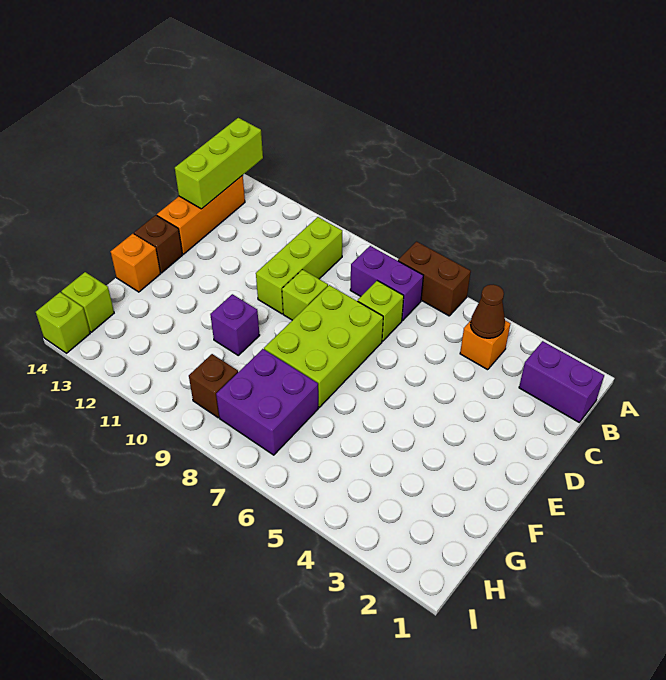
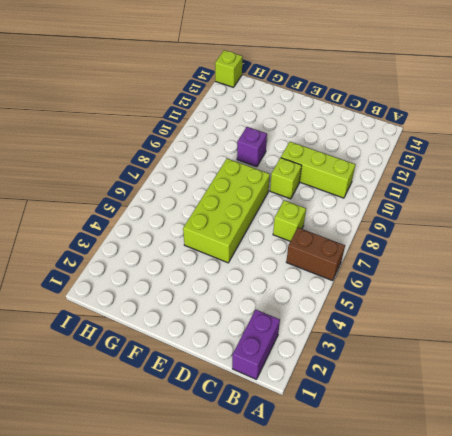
brown brick A6:B6 level 1 -> brown brick A6:A7 level 1
lime brick E5:F8 level 1 -> lime brick D7:F8 level 1
none -> orange brick B4 level 1
none -> purple brick B7:B8 level 1
none -> orange brick B14:D14 level 1

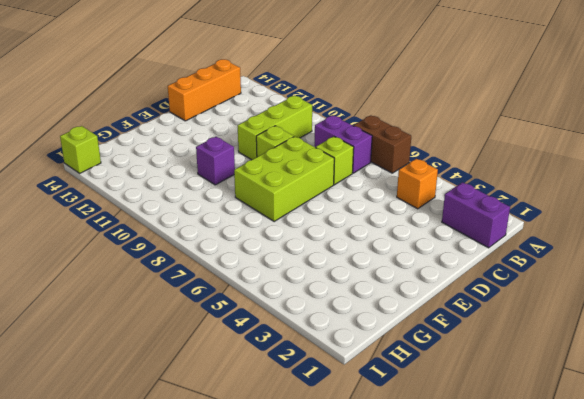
none -> brown brick E14 level 1
none -> orange brick F14 level 1
none -> purple brick G7:H8 level 1

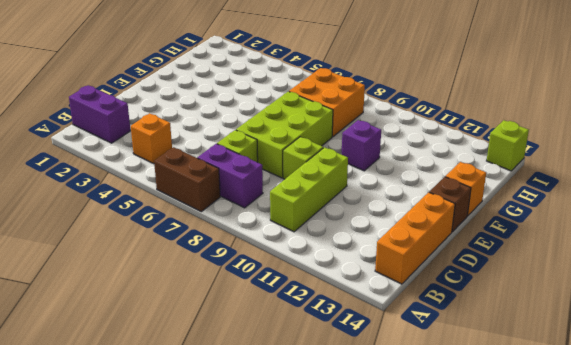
orange brick G7:H8 level 1 -> purple brick G7:H8 level 1
none -> brown brick H9 level 1
none -> lime brick H14 level 1
none -> lime brick A14:C14 level 2

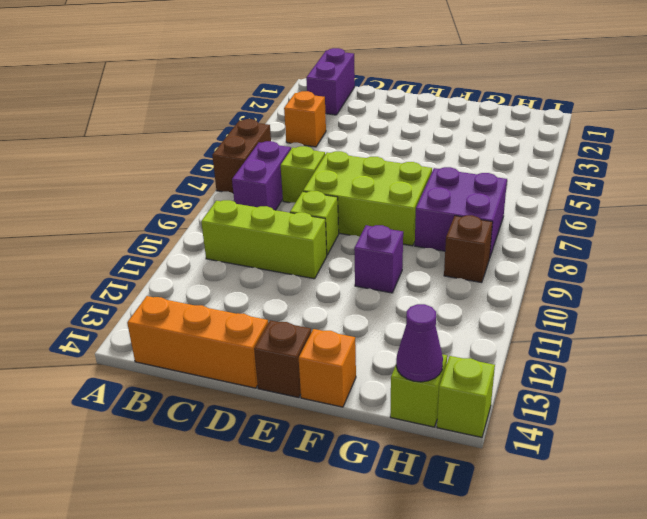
purple cone H14 level 2 -> none
none -> lime brick A14:C14 level 2
none -> brown cone B4 level 2

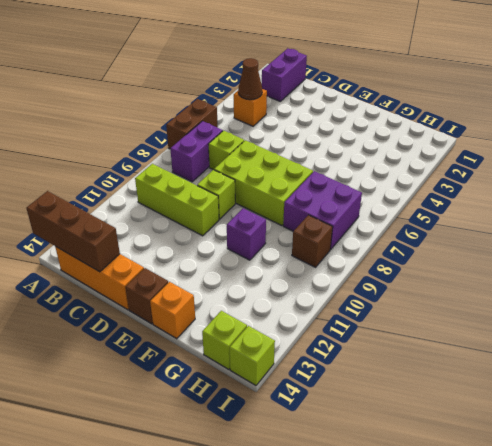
brown brick A14:C14 level 2 -> lime brick A14:C14 level 2

